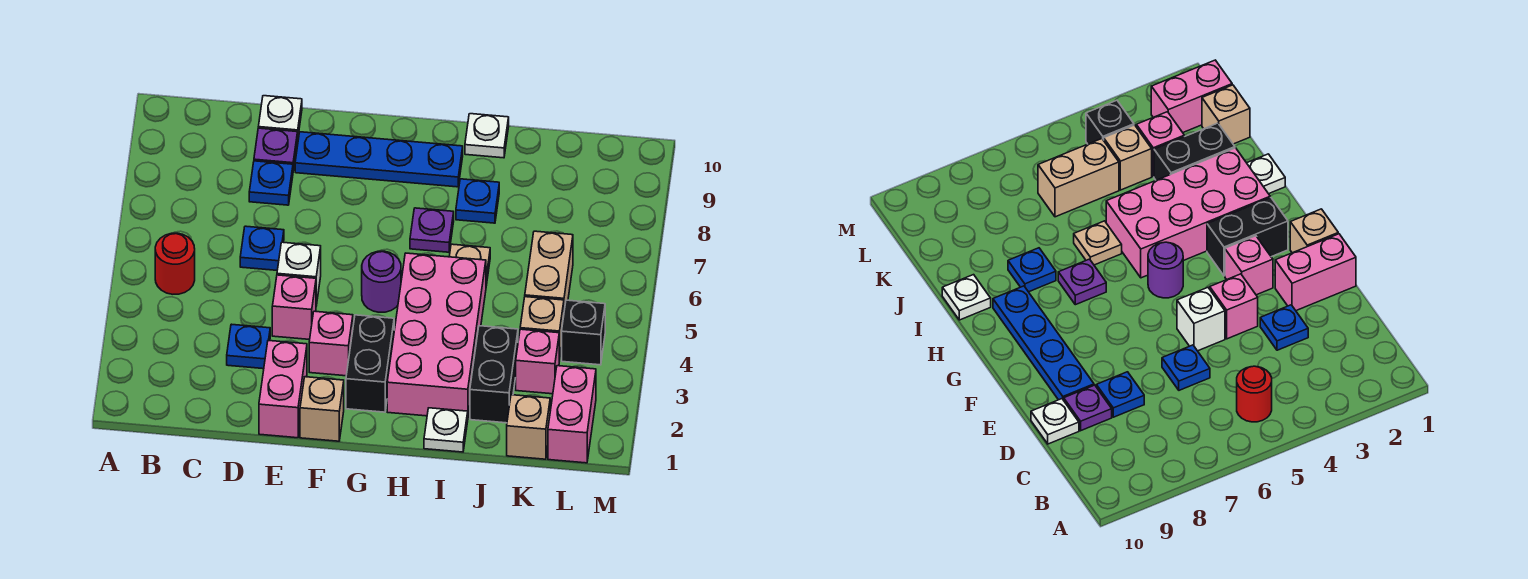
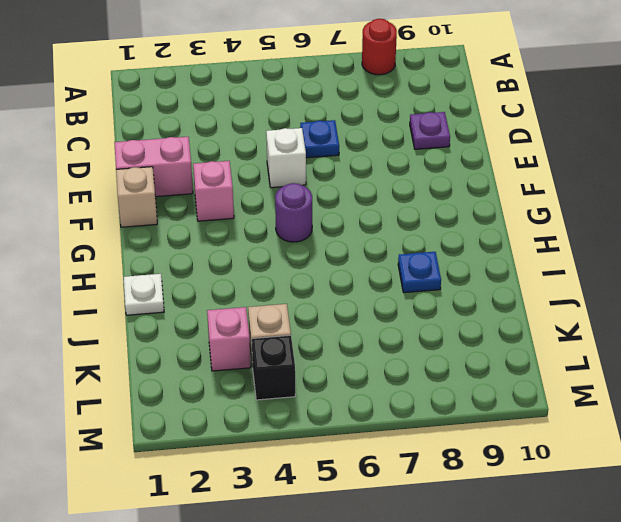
red round brick A8 level 1 -> red round brick B5 level 1
none -> blue plate D3 level 1
none -> blue plate D8 level 1
none -> white plate D10 level 1

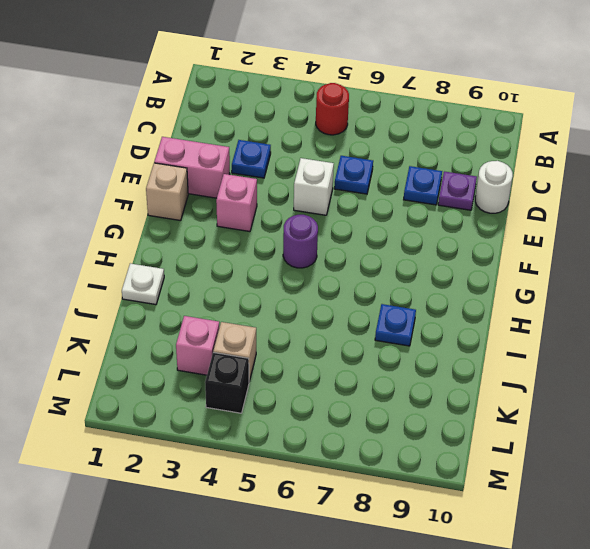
white round brick D10 level 1 -> white plate D10 level 1
none -> pink brick E4 level 1
none -> blue plate E9:H9 level 1
none -> black brick G2:G3 level 1

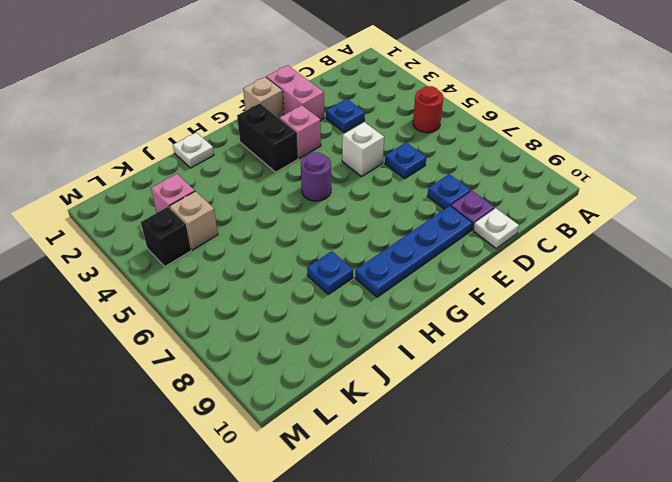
none -> pink brick E4 level 1
none -> pink brick H2:I5 level 1
none -> purple plate H7 level 1

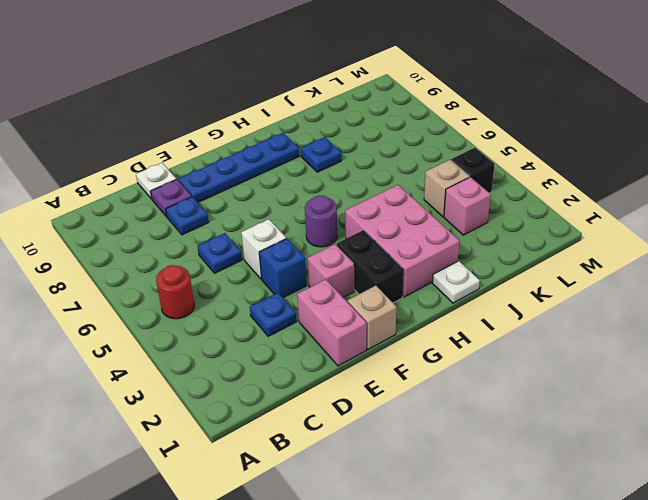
blue brick E4 level 1 -> pink brick E4 level 1
pink brick H2:I4 level 1 -> pink brick H2:I5 level 1
none -> purple plate H7 level 1
none -> tan plate I6 level 1
none -> white plate I10 level 1

